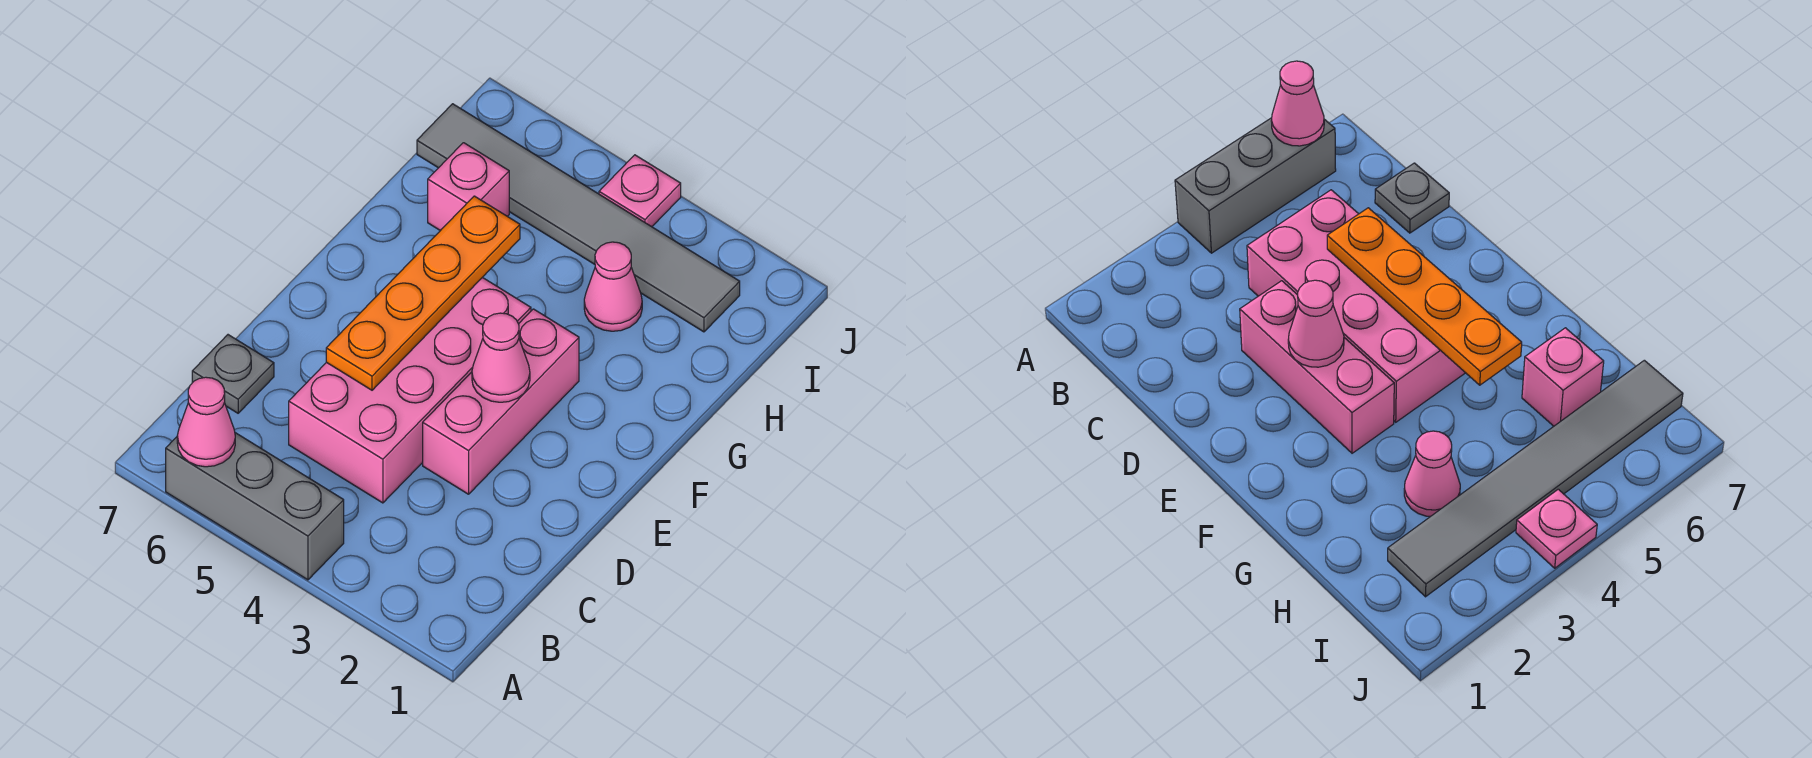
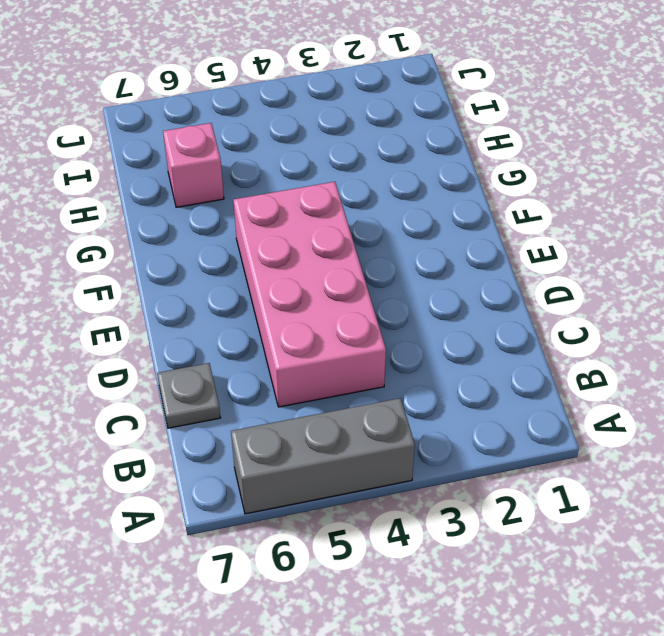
none -> pink brick D3:F3 level 1
none -> pink cone H3 level 1

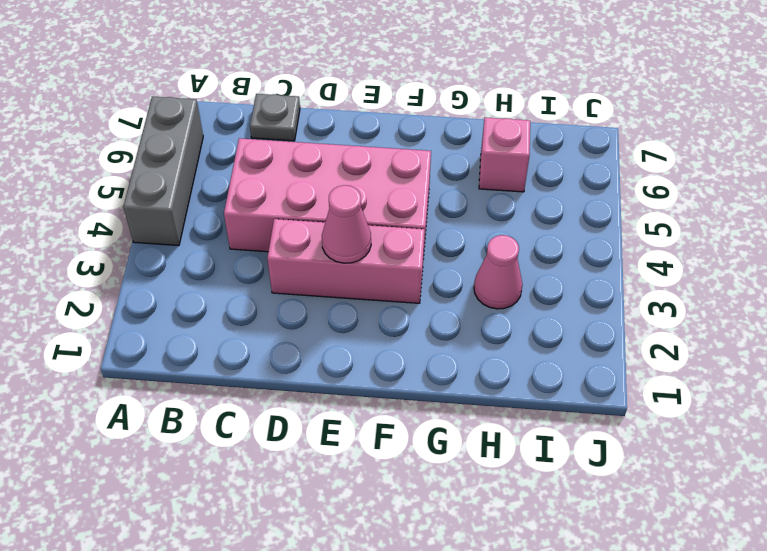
none -> grey tile I2:I7 level 1
none -> pink plate J4 level 1

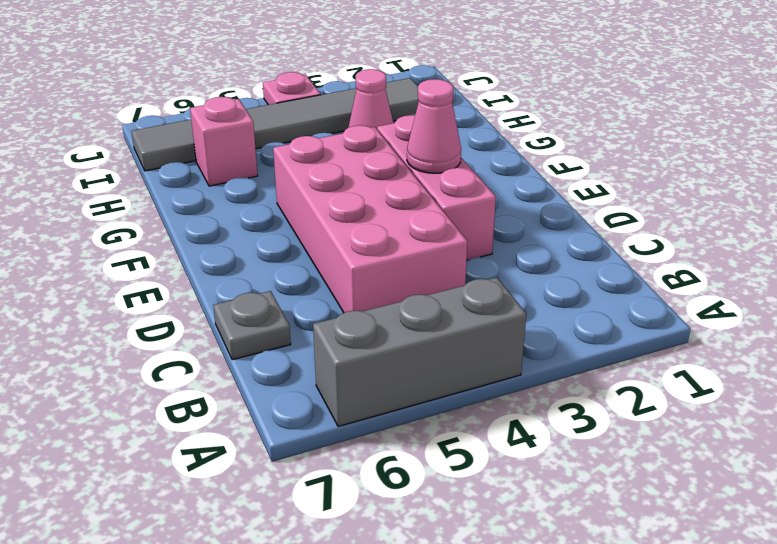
none -> pink cone A6 level 2
none -> orange plate D5:G5 level 2

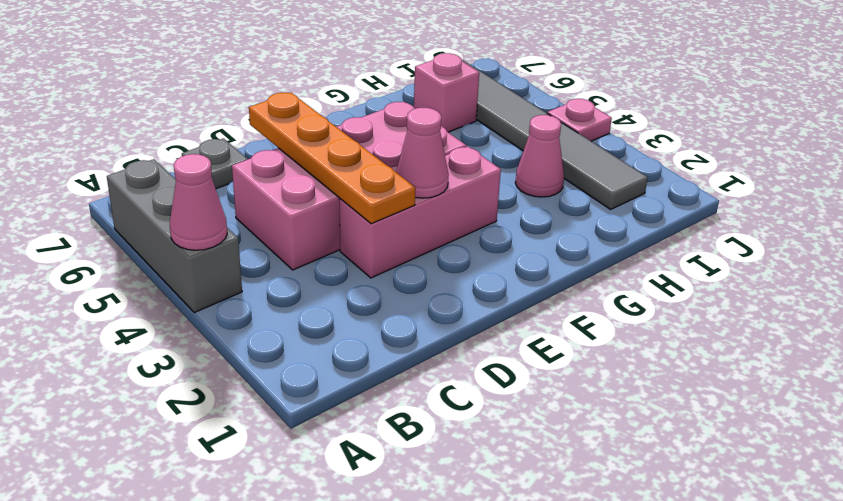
pink cone A4 level 2 -> pink cone A6 level 2
orange plate D3:D6 level 2 -> orange plate D5:G5 level 2

